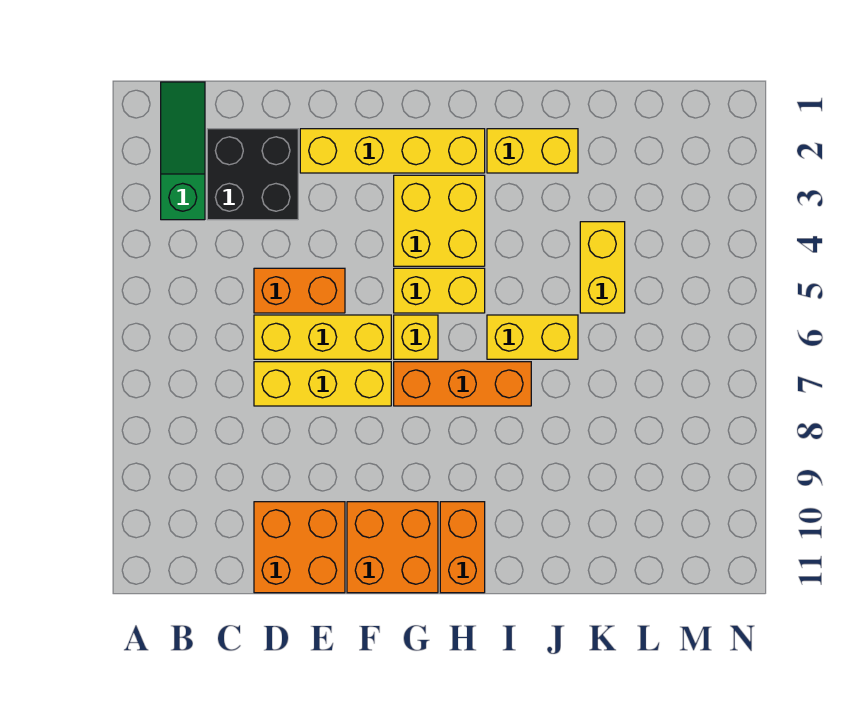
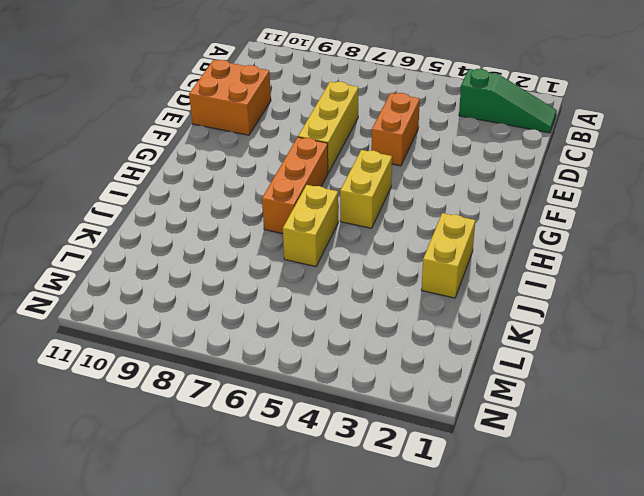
none -> black brick C2:D3 level 1
none -> yellow brick D6:F6 level 1
none -> yellow brick E2:H2 level 1

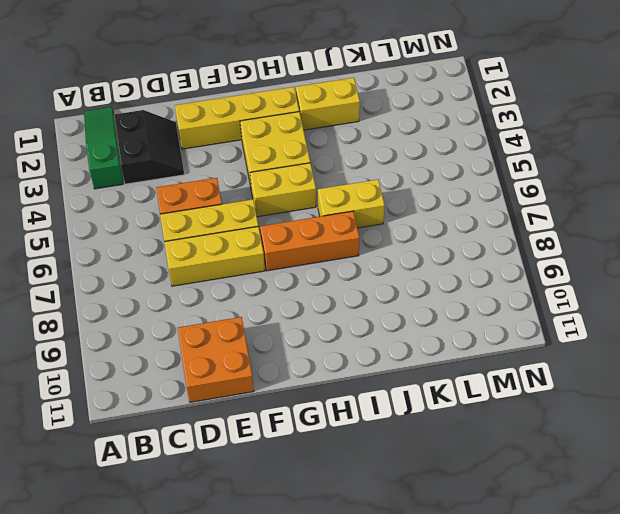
black slope C2:D3 level 1 top C -> black brick C2:D3 level 1
none -> orange brick F10:G11 level 1
none -> yellow brick G6 level 1
none -> orange brick H10:H11 level 1

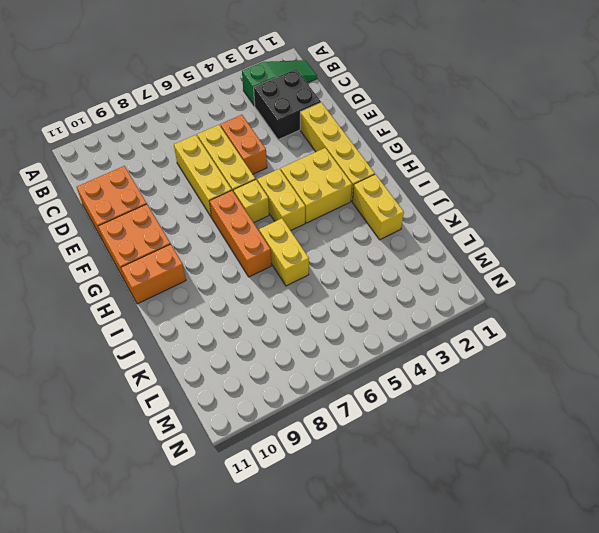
none -> yellow brick K4:K5 level 1

